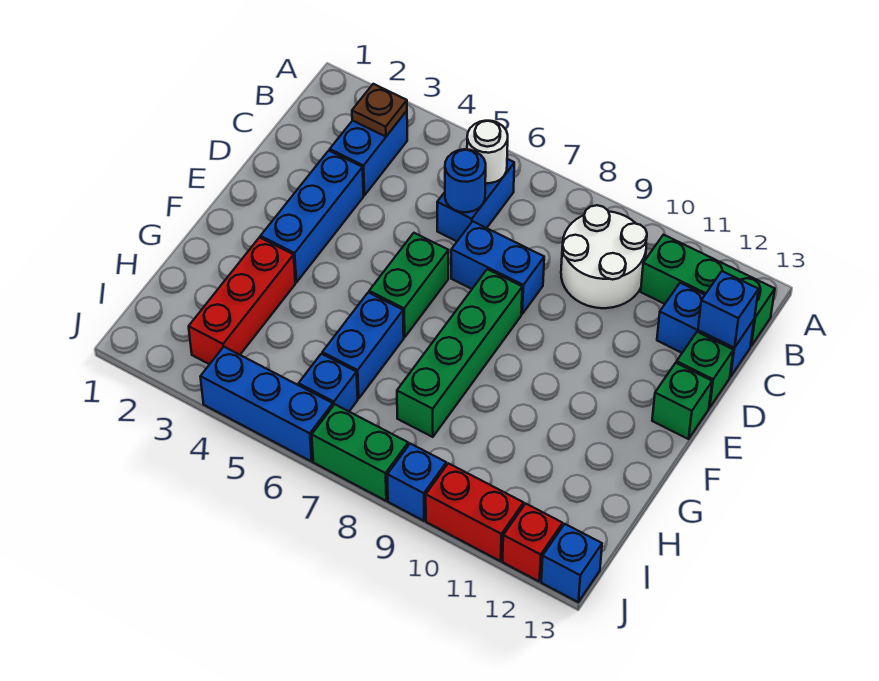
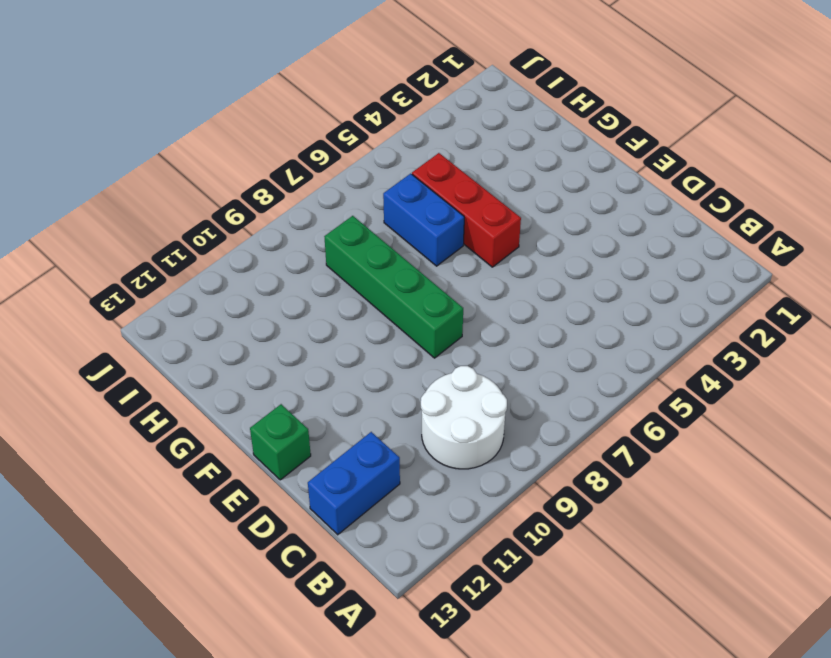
red brick F5:H5 level 1 -> red brick G3:I3 level 1
none -> blue brick B3:C3 level 1
none -> blue brick B6:C6 level 1
none -> green brick B11:B13 level 1

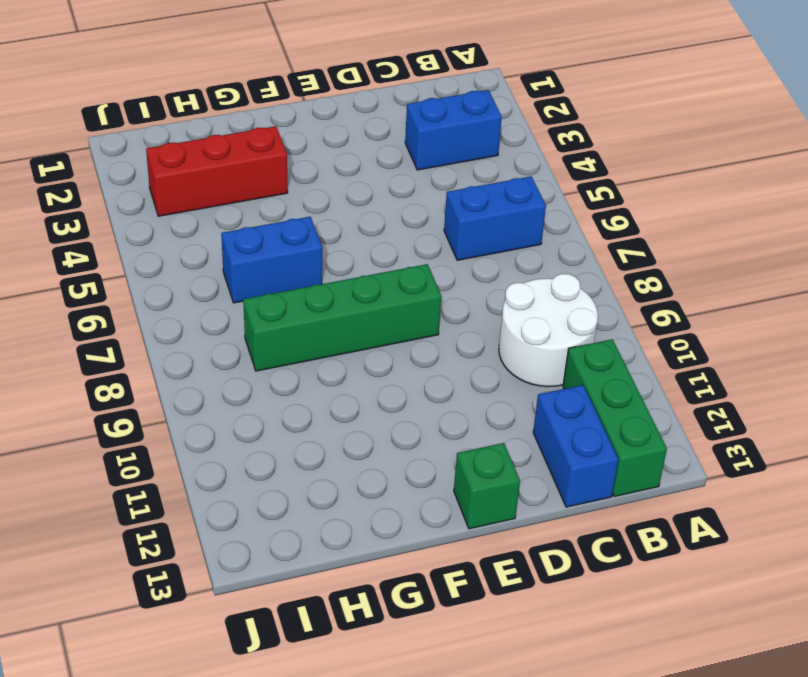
none -> blue brick D3:F3 level 1
none -> blue brick D7:D8 level 1
none -> green brick D13 level 1

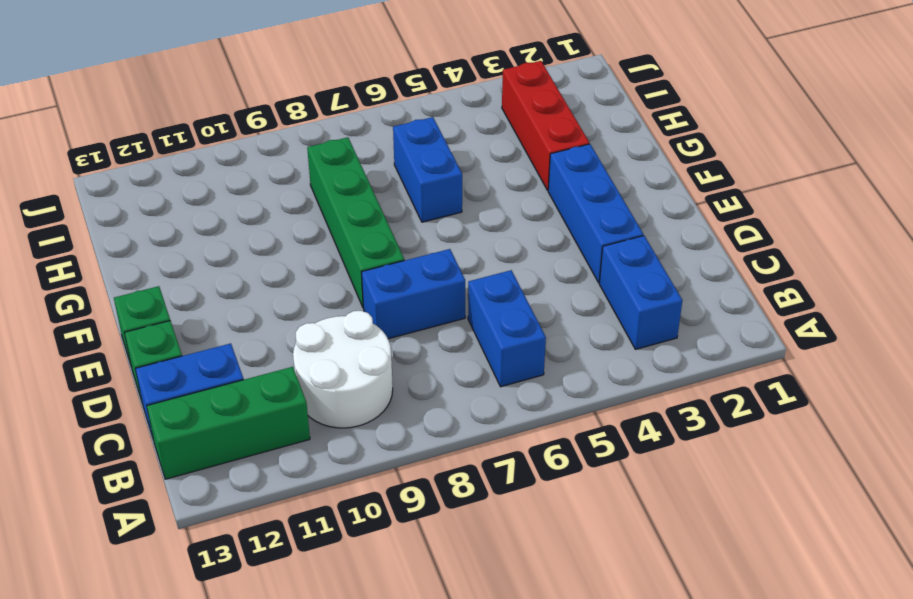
none -> green brick E6:F6 level 1
none -> blue brick I6 level 1
none -> blue brick J4:J6 level 1

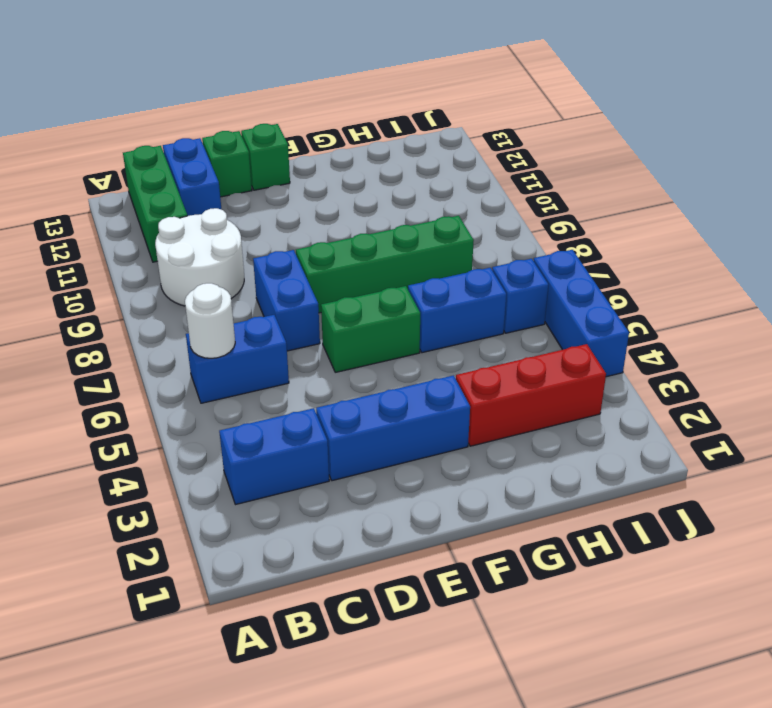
none -> green brick J7:J8 level 1
none -> blue brick J9 level 1
none -> red brick J10:J11 level 1

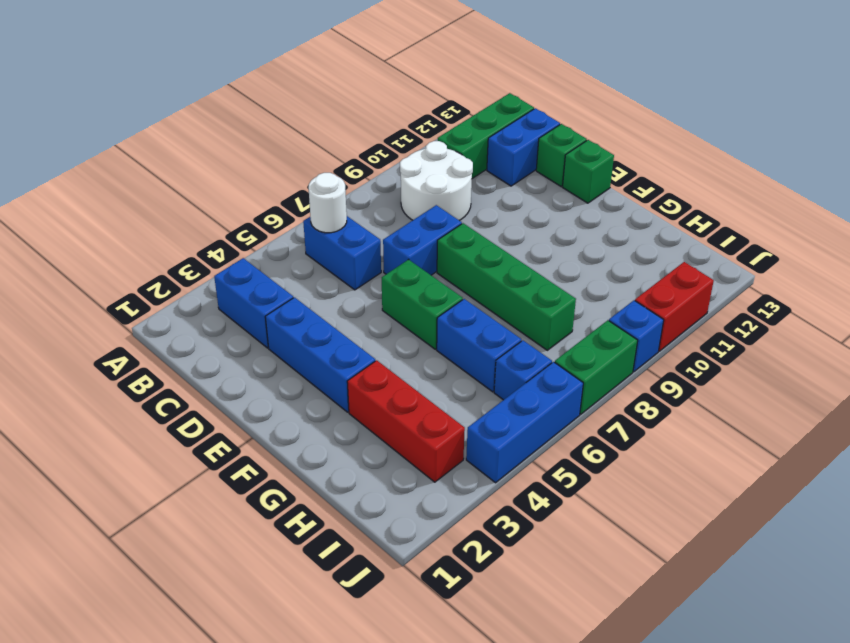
none -> red brick J12 level 1
none -> blue brick J13 level 1
none -> brown plate B3 level 2

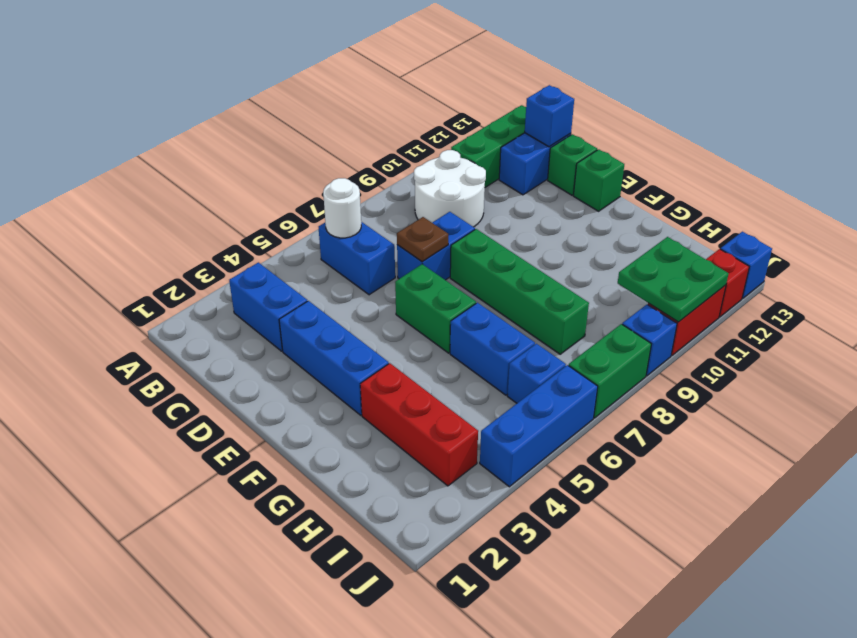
brown plate D7 level 2 -> brown plate B3 level 2
green plate I10:J11 level 2 -> none
none -> blue round brick C6 level 2

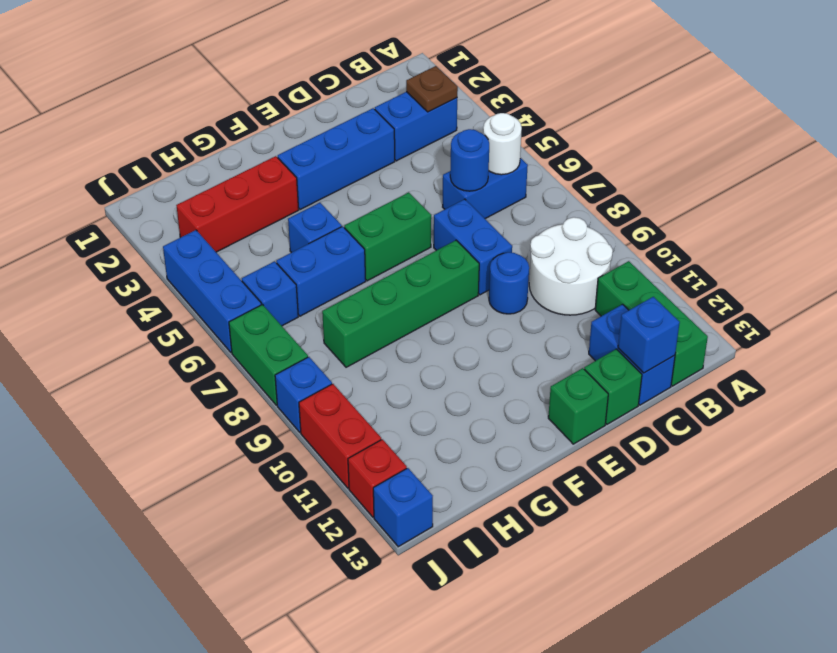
blue round brick D9 level 1 -> none
blue brick G5 level 1 -> none

